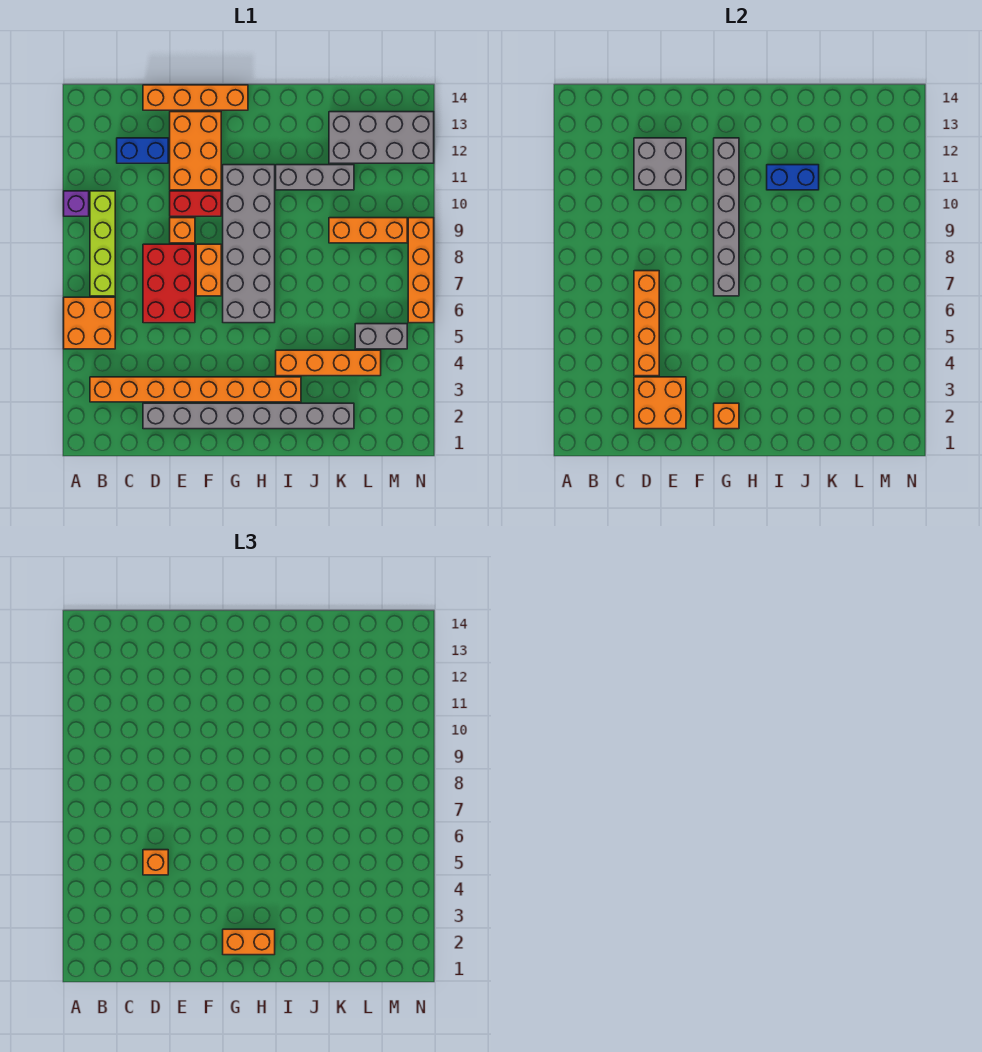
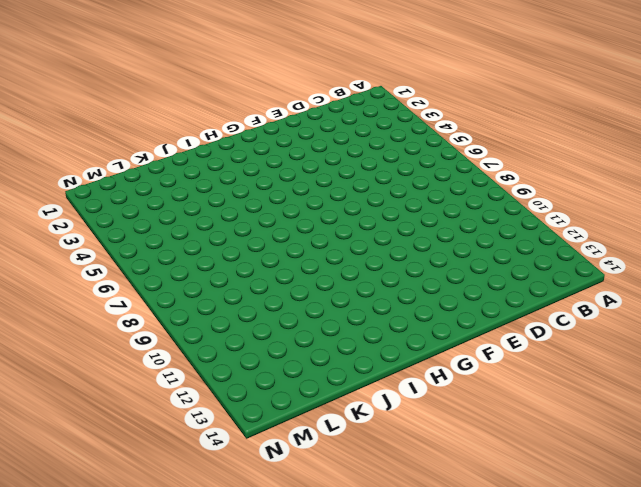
none -> orange brick A5:B6 level 1
none -> purple brick A10 level 1
none -> orange brick B3:I3 level 1

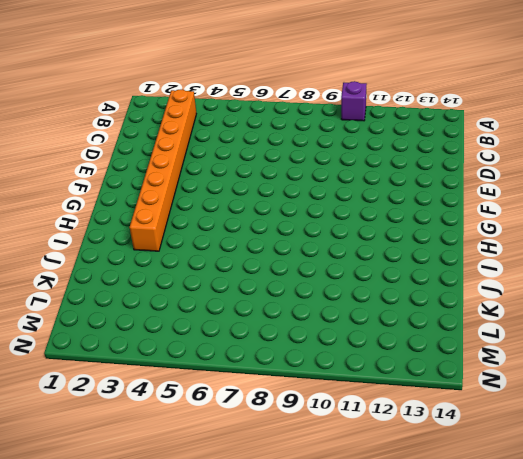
none -> orange brick A5:B6 level 1
none -> lime brick B7:B10 level 1
none -> blue brick C12:D12 level 1

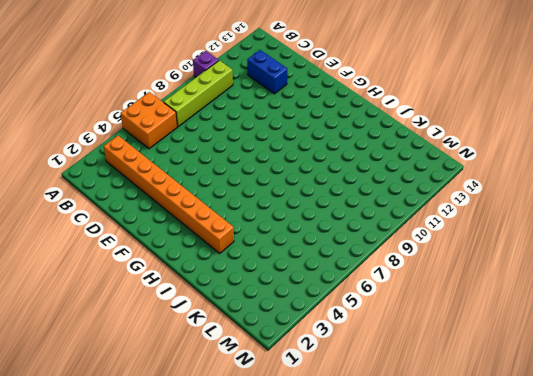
none -> grey brick D2:K2 level 1
none -> red brick D6:E8 level 1
none -> orange brick D14:G14 level 1

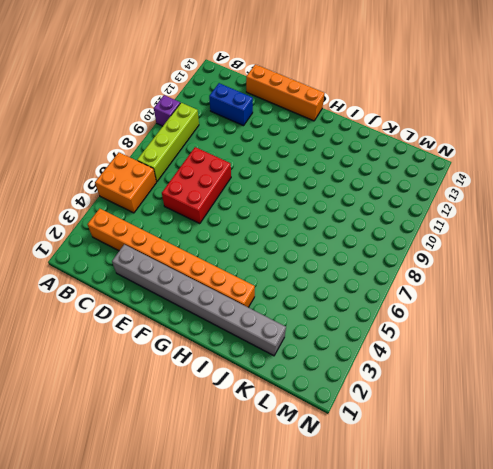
none -> orange brick E9 level 1
none -> red brick E10:F10 level 1
none -> orange brick E11:F13 level 1

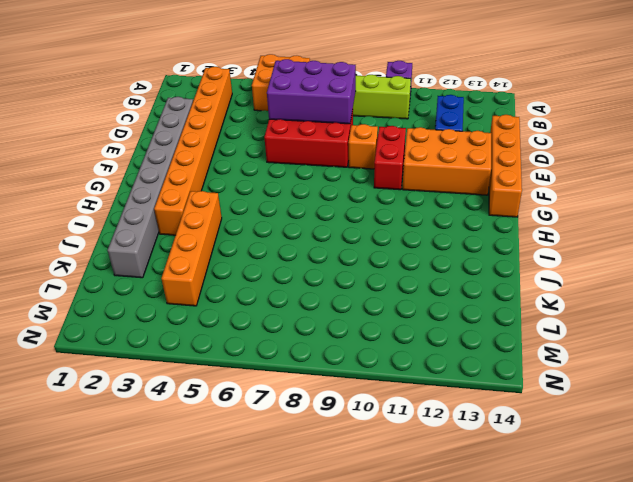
purple brick C6:D8 level 2 -> orange brick D4:D7 level 2
none -> orange brick F7:F8 level 1
none -> grey brick G6:H11 level 1
none -> grey brick I11:K11 level 1

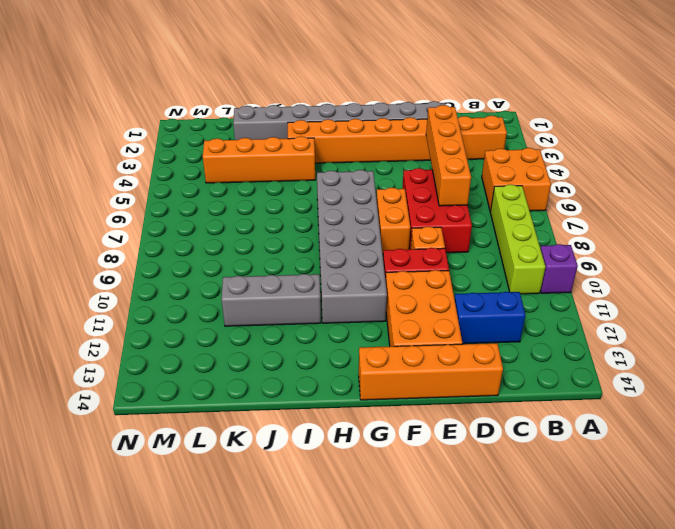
none -> orange brick K9:M9 level 1
none -> grey brick K12:N13 level 1
none -> grey brick L5:M5 level 1

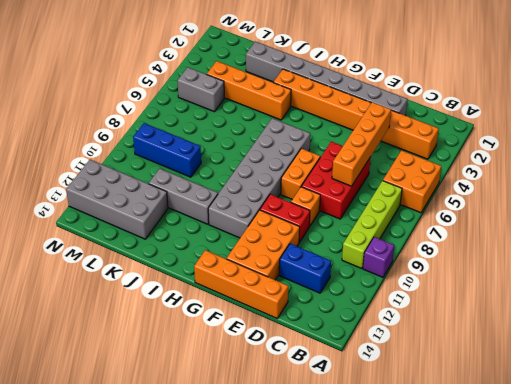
blue brick K9:M9 level 1 -> orange brick K9:M9 level 1
none -> orange brick N6:N9 level 1
none -> orange brick D2:E3 level 2
none -> grey brick D11:E12 level 2

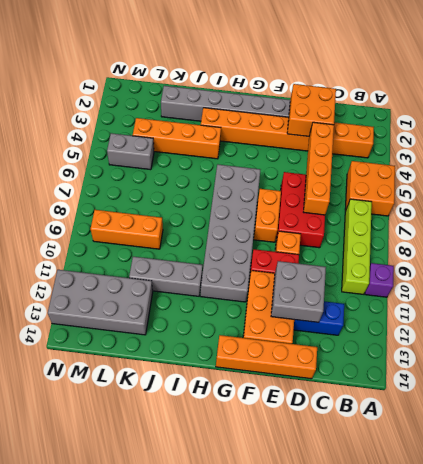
none -> orange brick N6:N9 level 1
none -> orange brick G2 level 2
none -> grey brick G7:G12 level 2

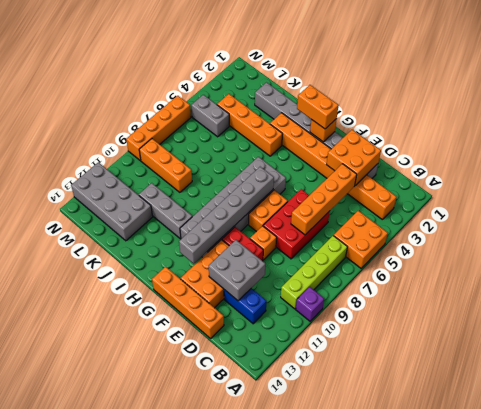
none -> blue brick I11:J11 level 2
none -> orange brick D5 level 3

